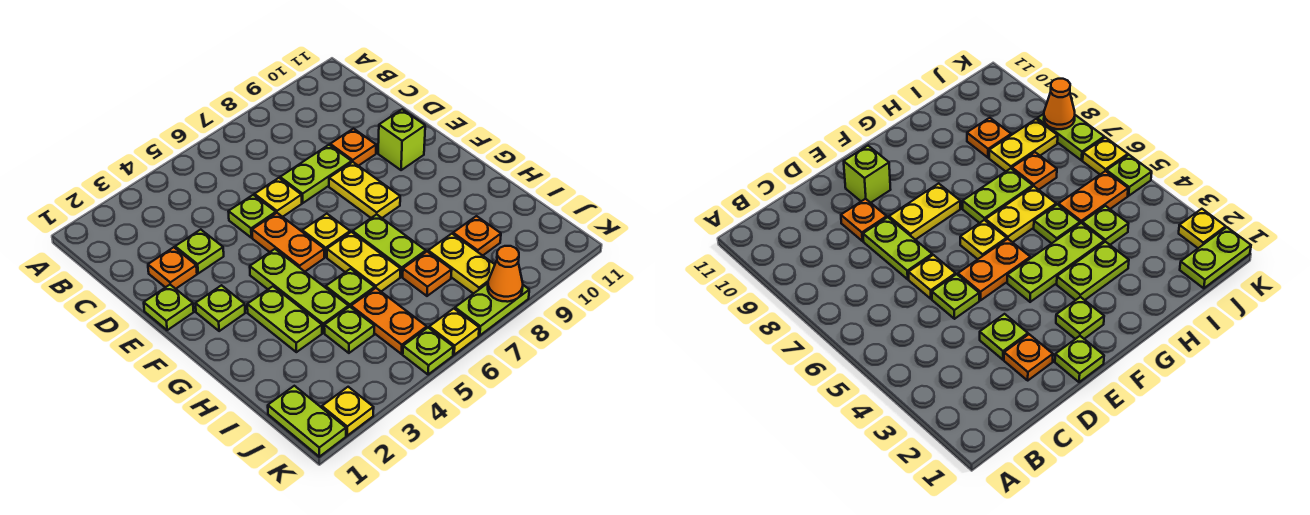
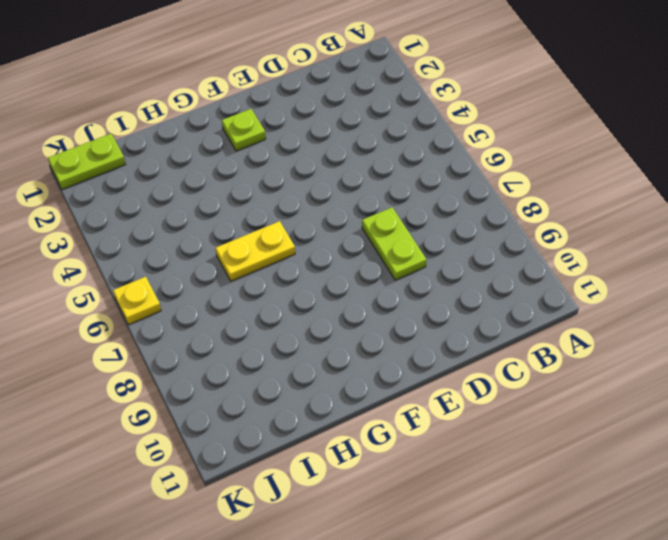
none -> orange plate D2 level 1
none -> lime plate D3 level 1
none -> lime plate D5 level 1

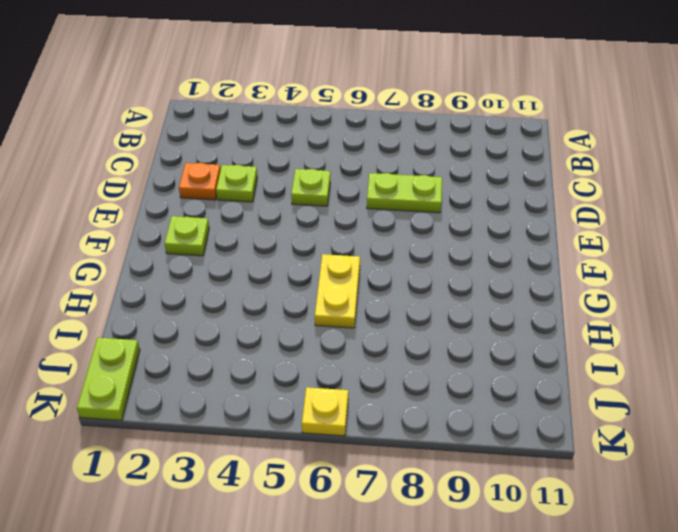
none -> yellow plate D6 level 1
none -> orange plate D9 level 1
none -> lime plate E1 level 1

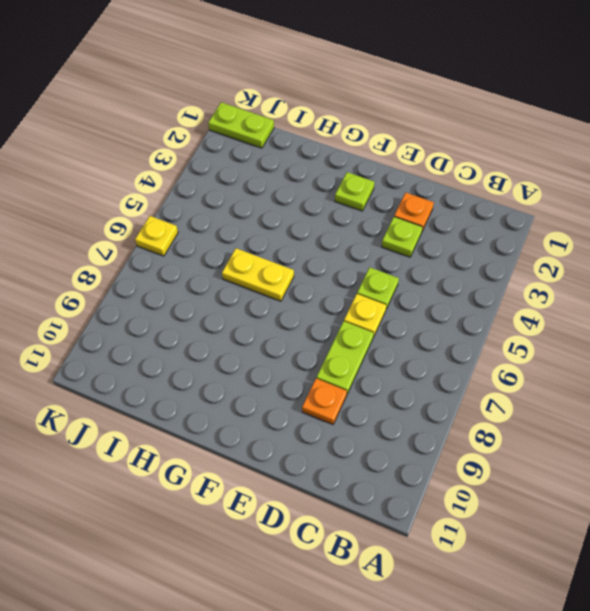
none -> lime plate E1 level 1
none -> orange plate E5:F5 level 1
none -> yellow plate E8:F8 level 1

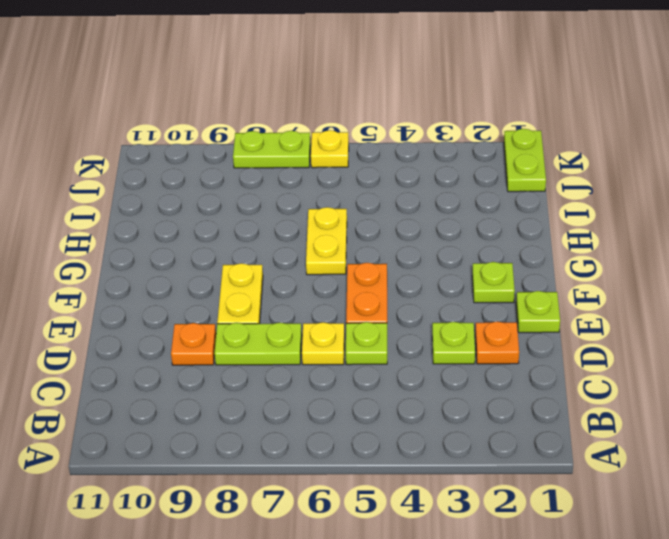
none -> lime brick E10 level 1
none -> lime plate F4:H4 level 1
none -> yellow plate F6 level 1

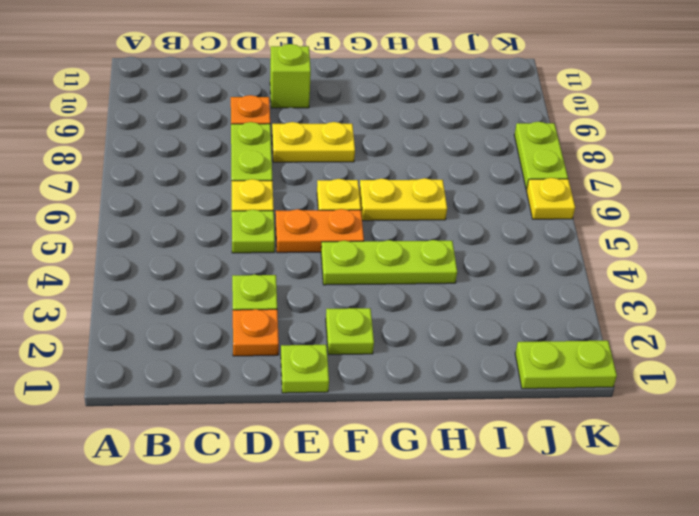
none -> lime plate G3:H3 level 1
none -> lime plate G7:H7 level 1
none -> lime plate H5 level 1

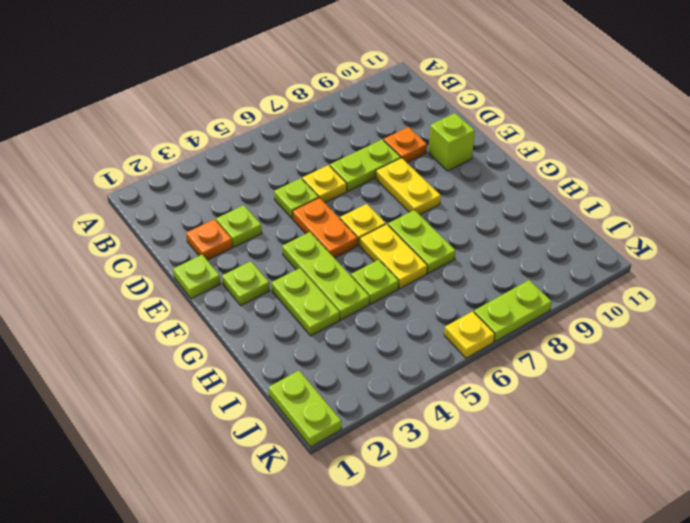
none -> lime plate I4 level 1
none -> orange plate I5:J5 level 1
none -> orange plate I7 level 1

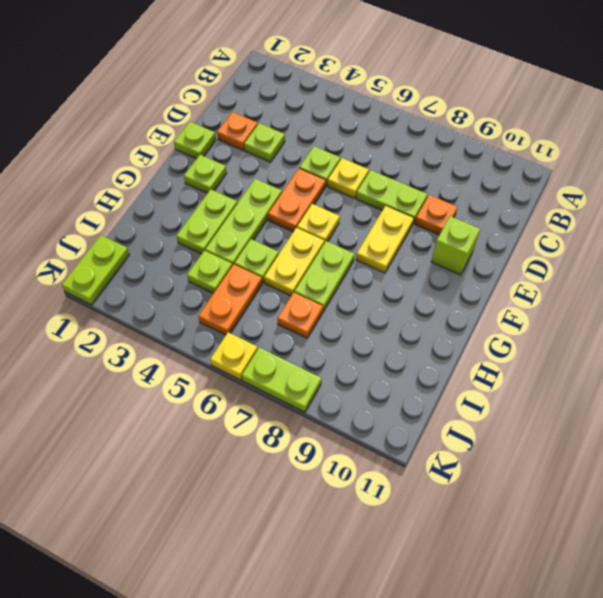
none -> yellow plate I8:J8 level 1
none -> orange plate I9 level 1
none -> yellow plate K2 level 1

